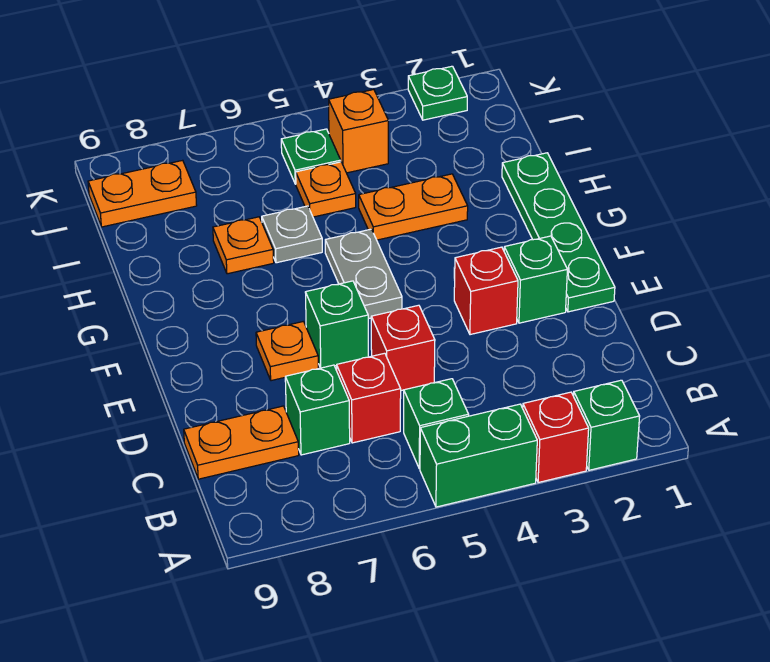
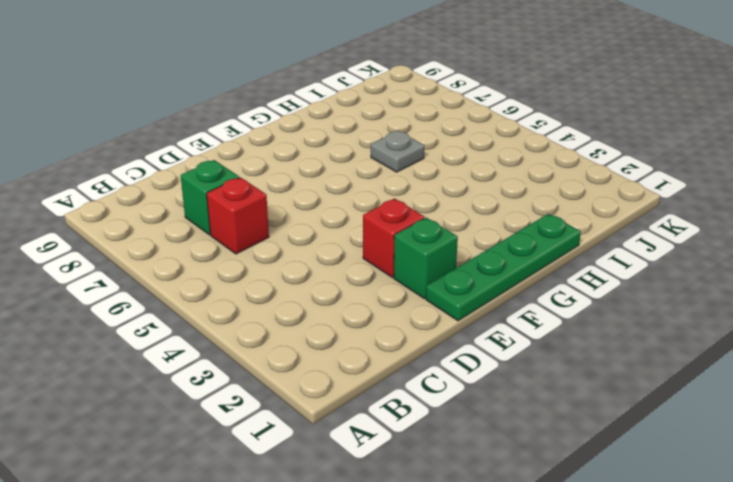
none -> green brick A2 level 1
none -> red brick A3 level 1
none -> green brick A4:A5 level 1

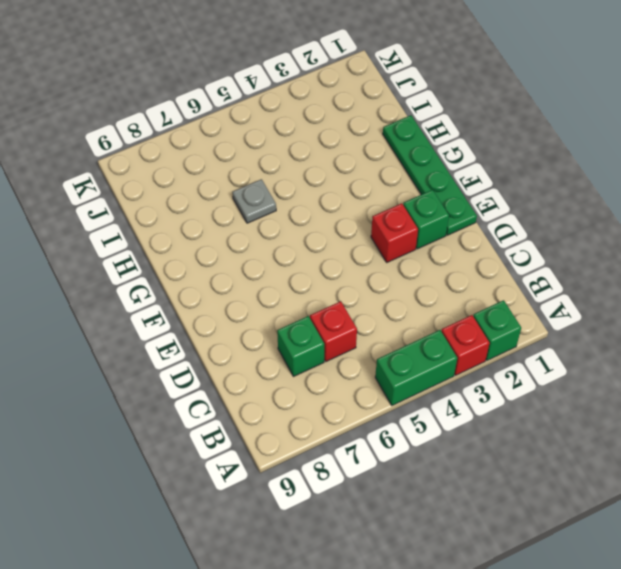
none -> green brick B5 level 1
none -> orange plate C8:C9 level 1
none -> red brick D5 level 1

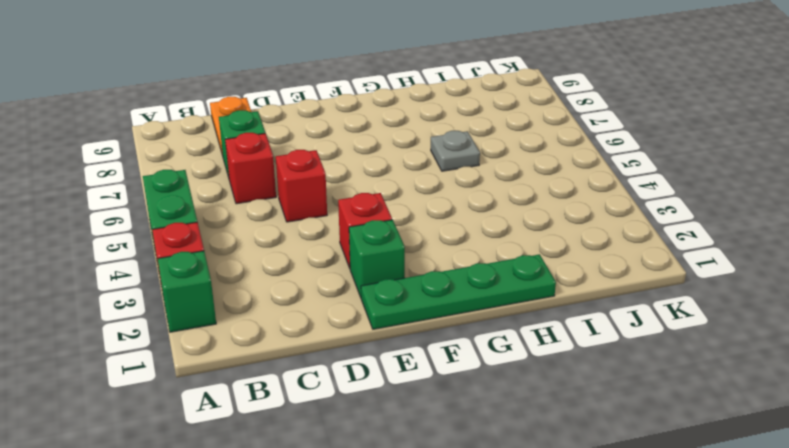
none -> green brick B5 level 1
none -> green brick E6 level 1
none -> orange plate E7 level 1

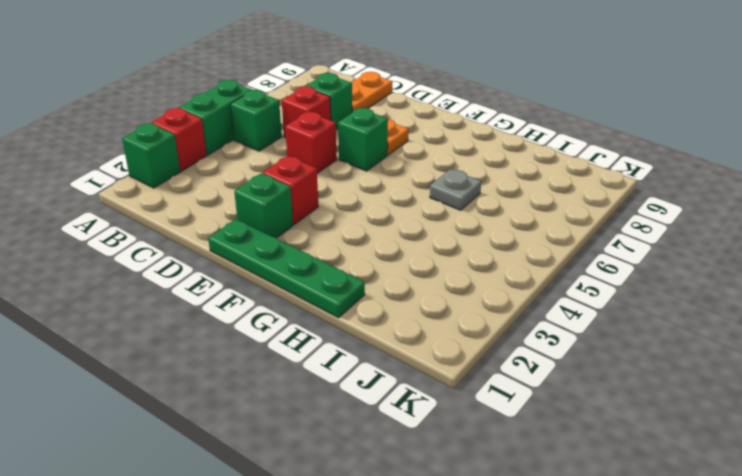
none -> grey plate F5:G5 level 1
none -> orange plate H3:H4 level 1
none -> orange plate H7 level 1

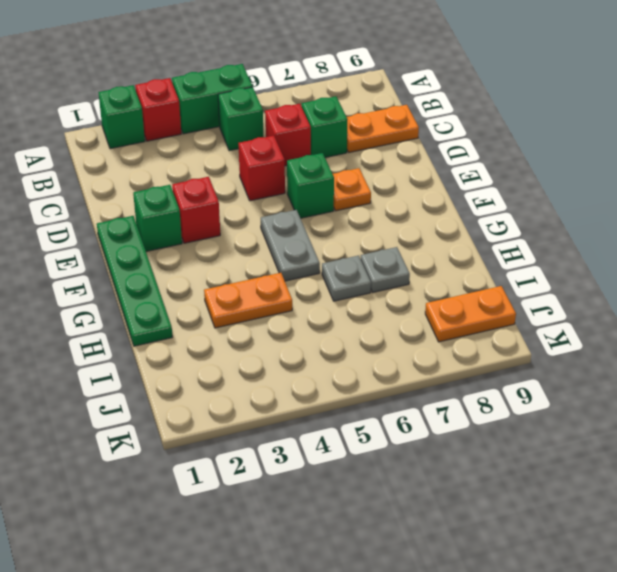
grey plate H7 level 1 -> orange plate H7 level 1
none -> orange plate I5 level 1
none -> orange brick J4 level 1
none -> green plate J5 level 1

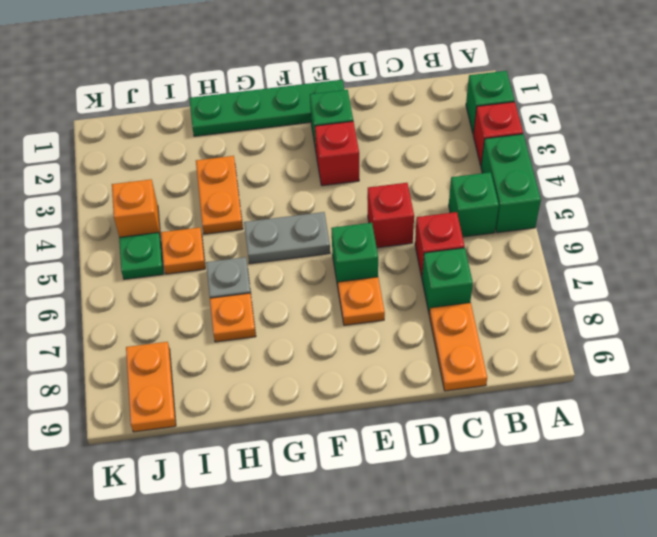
none -> green plate K2 level 1

